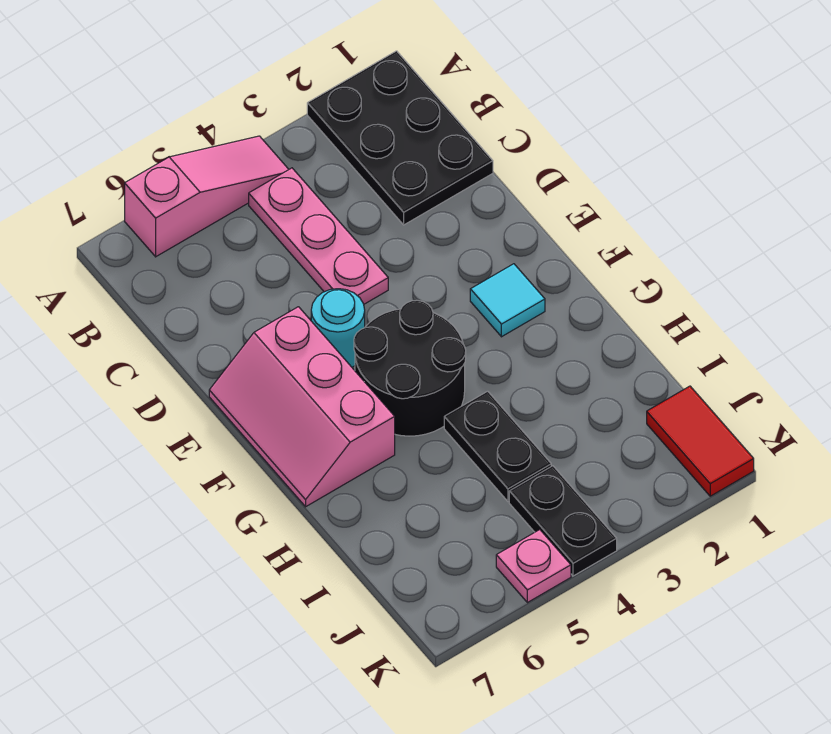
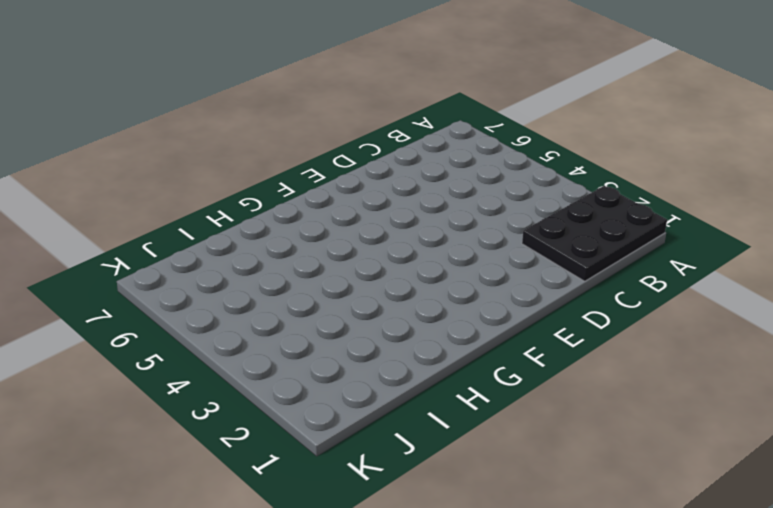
none -> pink slope A4:A6 level 1 top 6
none -> pink plate B4:D4 level 1

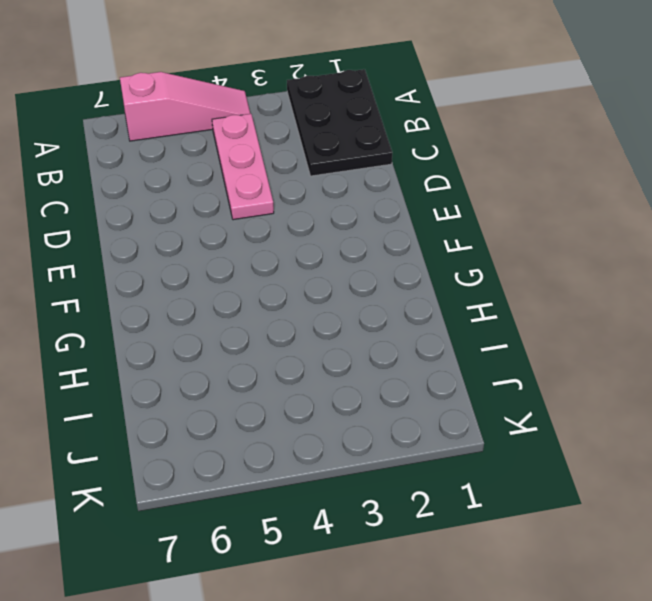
none -> cyan round brick E5 level 1
none -> pink slope E6:G7 level 1 top 6

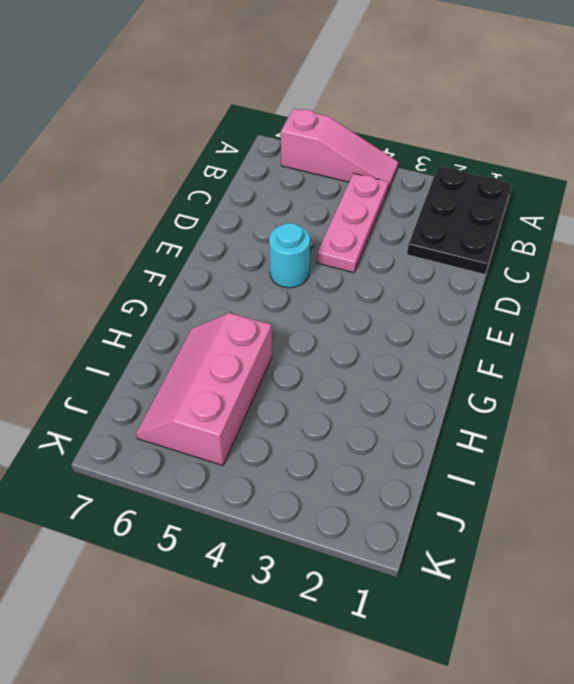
pink slope H5:J6 level 1 top 5 -> pink slope E6:G7 level 1 top 6
none -> cyan tile F2 level 1
none -> black round brick F4:G5 level 1

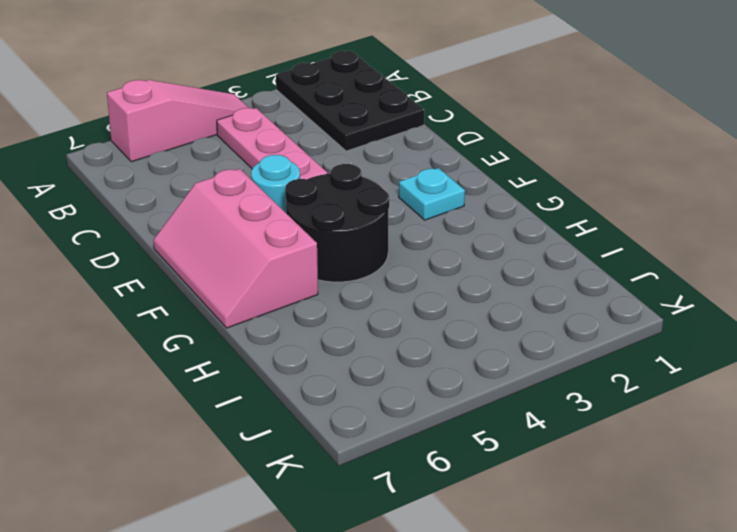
cyan plate F2 level 1 -> cyan tile F2 level 1
none -> black plate H4:I4 level 1
none -> red tile J1:K1 level 1

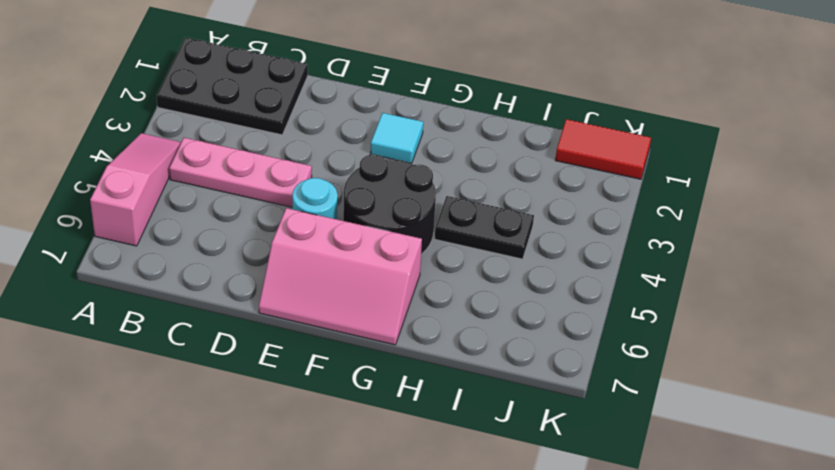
none -> black plate J4:K4 level 1
none -> pink plate K5 level 1

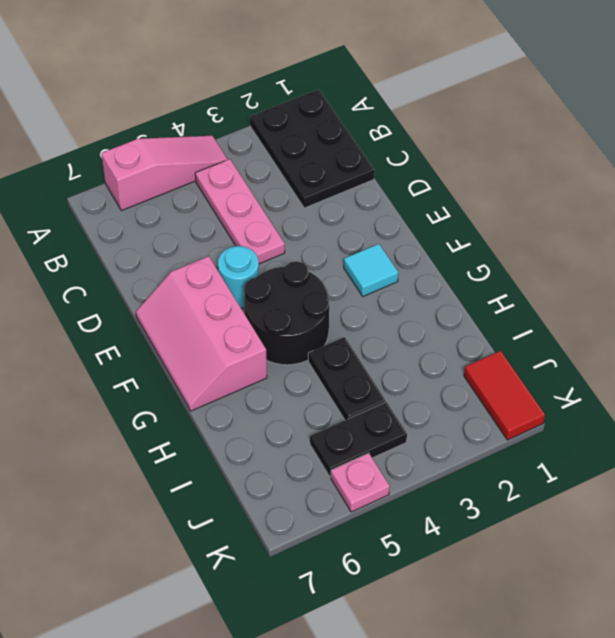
black plate J4:J5 level 1 -> black plate J4:K4 level 1

